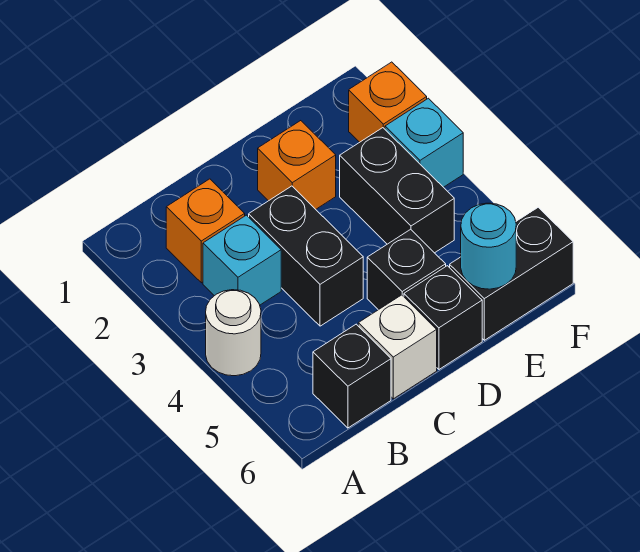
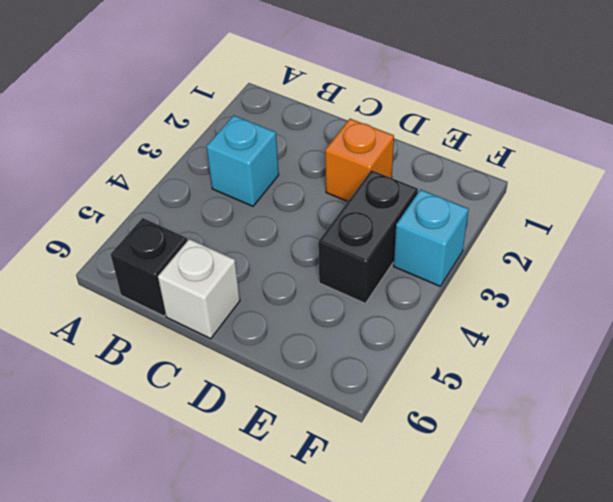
none -> white round brick A4 level 1
none -> orange brick B2 level 1
none -> black brick C3:C4 level 1

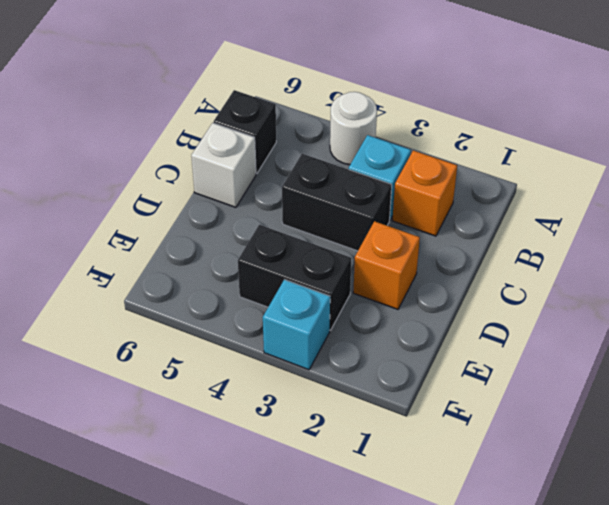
none -> black brick D5 level 1
none -> black brick D6 level 1
none -> black brick E6:F6 level 1

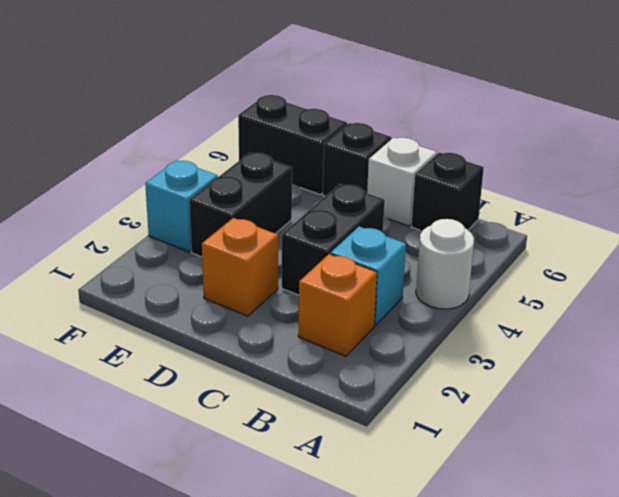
none -> black brick D5 level 1
none -> orange brick F2 level 1
none -> cyan round brick E6 level 2

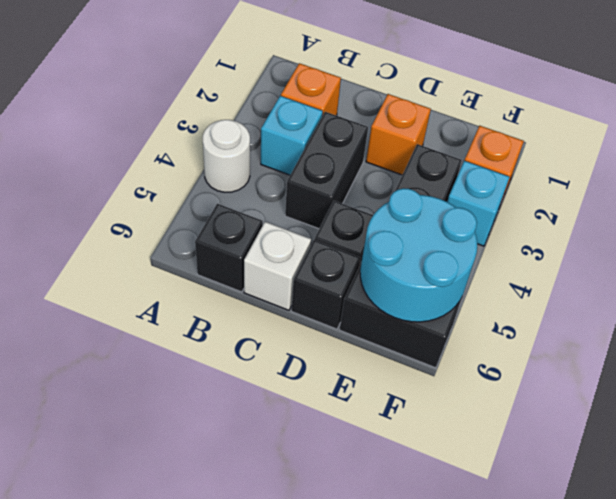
cyan round brick E5:F6 level 2 -> cyan round brick E6 level 2

